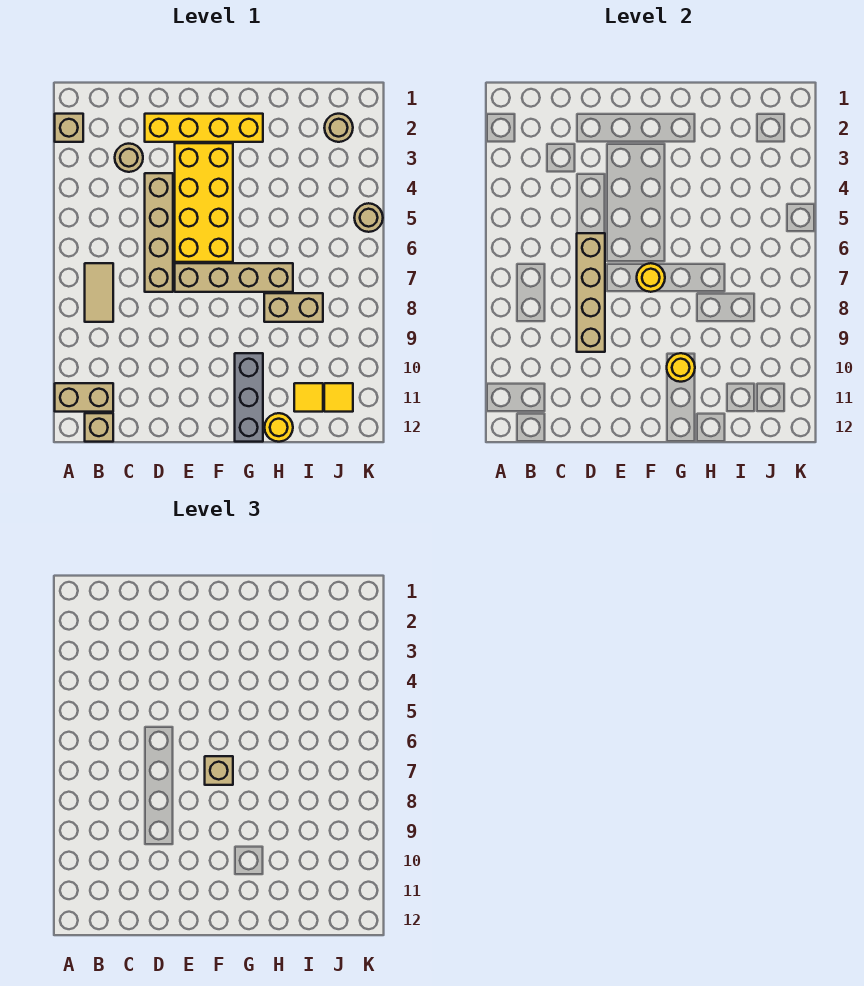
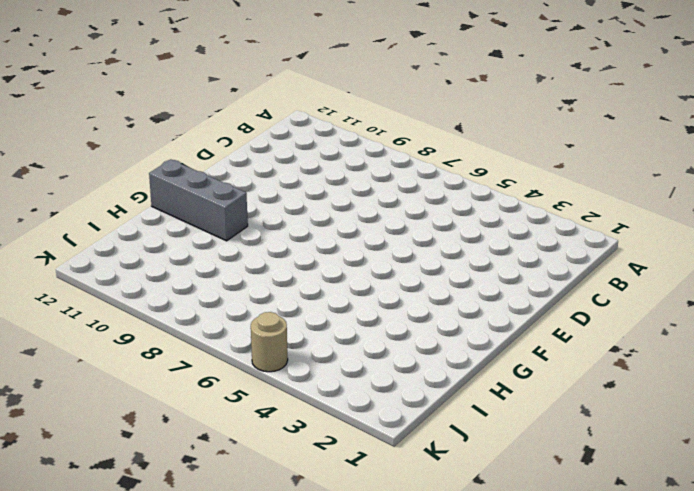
none -> tan brick A2 level 1
none -> tan brick A11:B11 level 1
none -> tan tile B7:B8 level 1

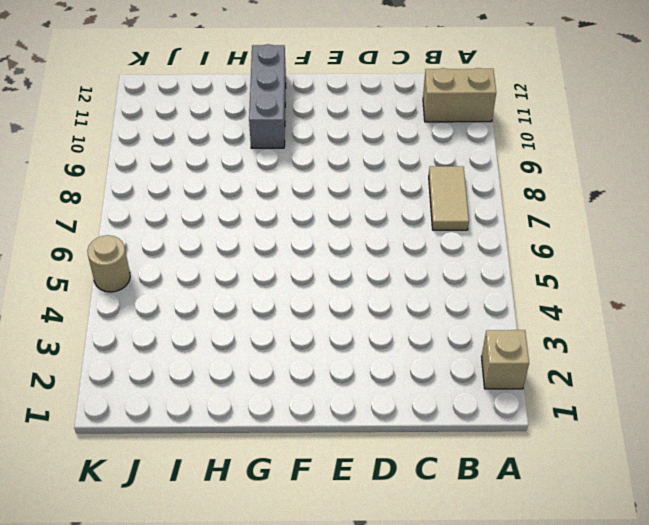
none -> tan brick B12 level 1
none -> tan round brick C3 level 1
none -> yellow brick D2:G2 level 1

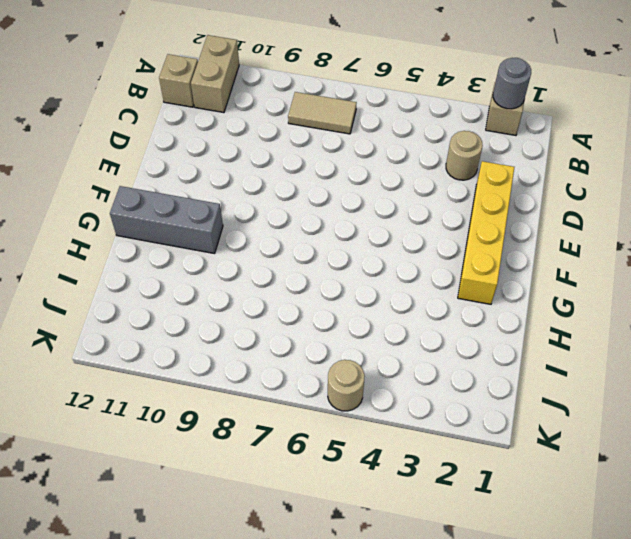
grey round brick A2 level 2 -> none
none -> tan brick D4:D7 level 1
none -> yellow brick E3:F6 level 1
none -> tan brick E7:H7 level 1

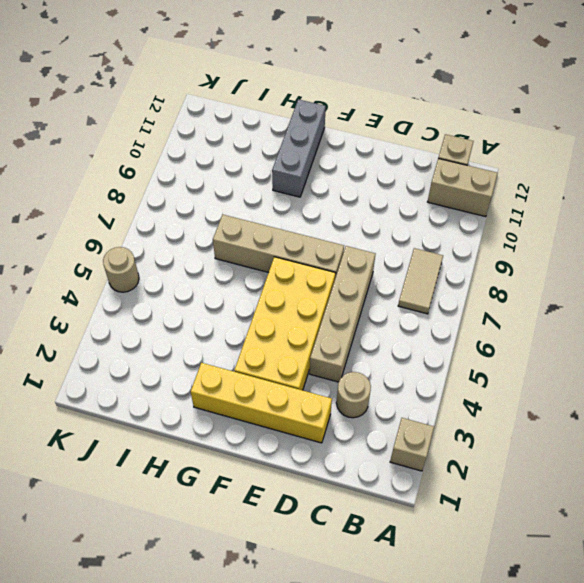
none -> tan brick H8:I8 level 1
none -> yellow round brick H12 level 1
none -> yellow tile I11 level 1

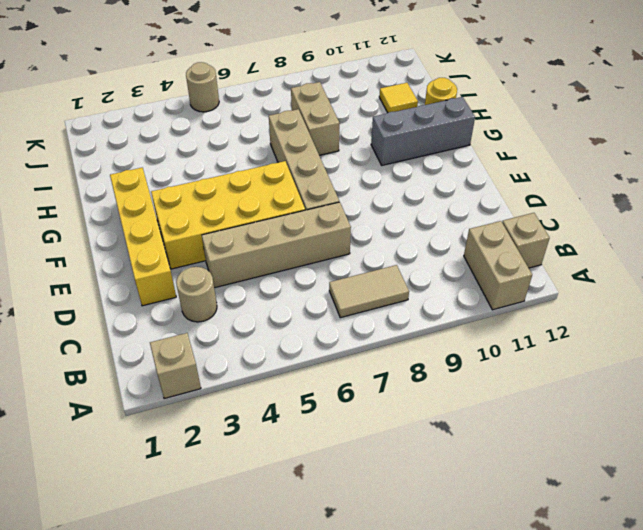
none -> tan round brick J2 level 1
none -> yellow tile J11 level 1
none -> tan brick D6:D9 level 2

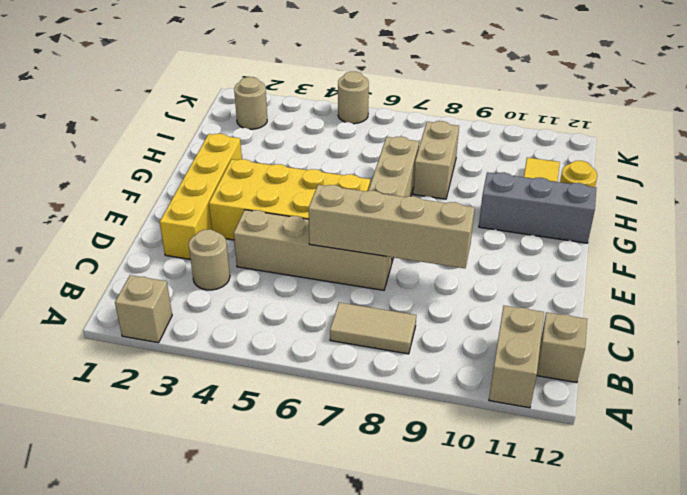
none -> yellow tile J11 level 1
none -> yellow round brick F7 level 2
none -> yellow round brick G10 level 2

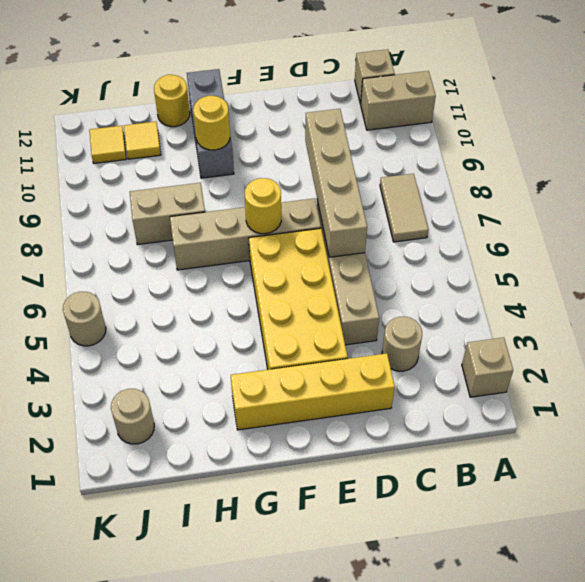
none -> tan brick F7 level 3

